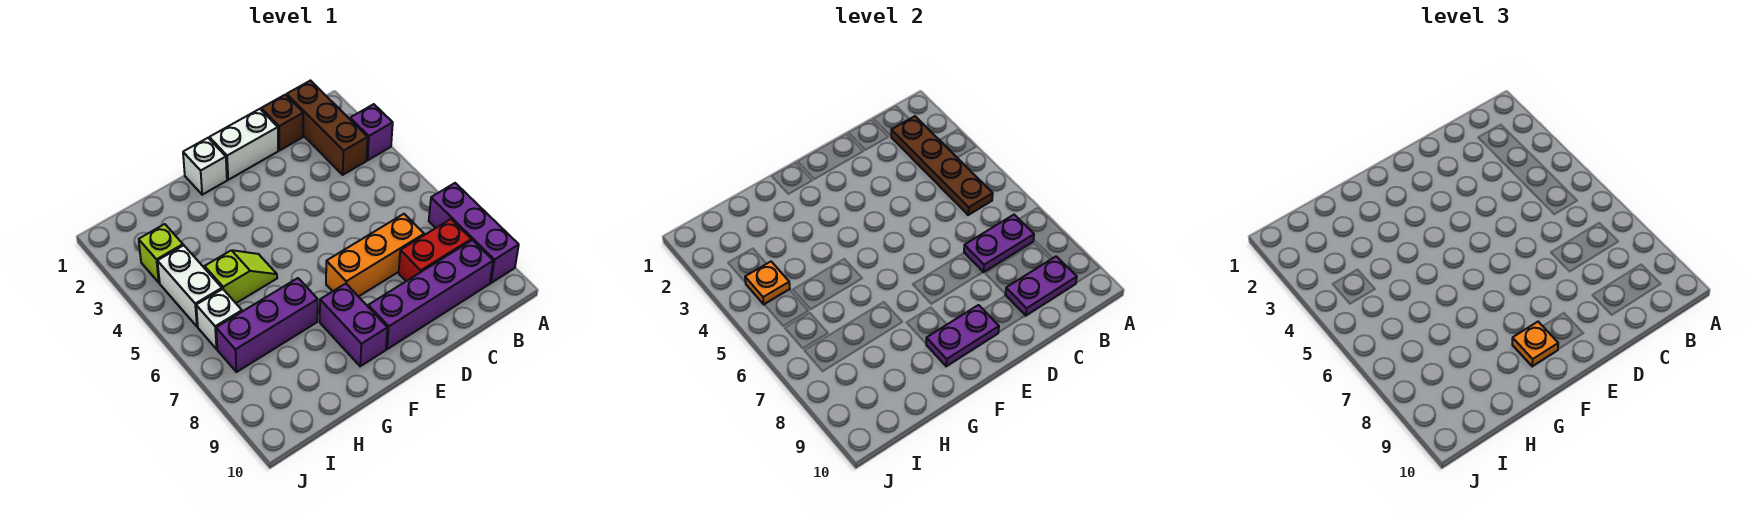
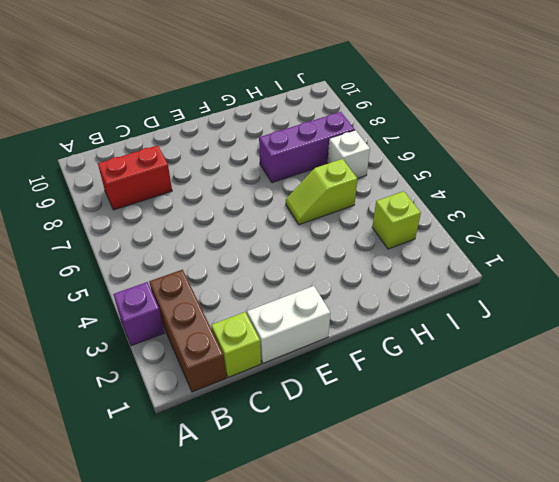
lime brick C1 level 1 -> brown brick C1 level 1
none -> purple brick A7:A9 level 1
none -> purple brick B9:E9 level 1
none -> orange brick C7:E7 level 1

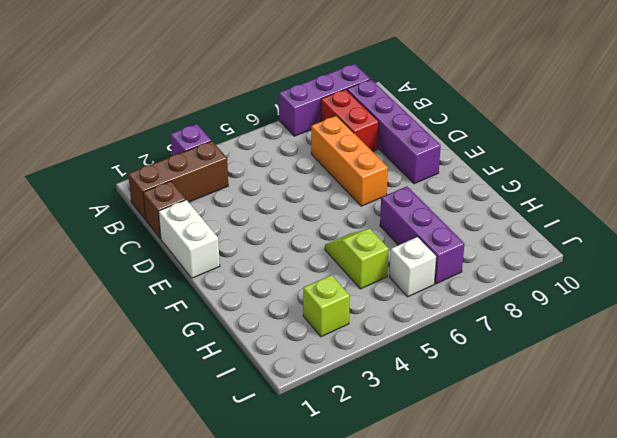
none -> white brick F1 level 1
none -> purple brick F8:F9 level 1
none -> white brick I4:I5 level 1

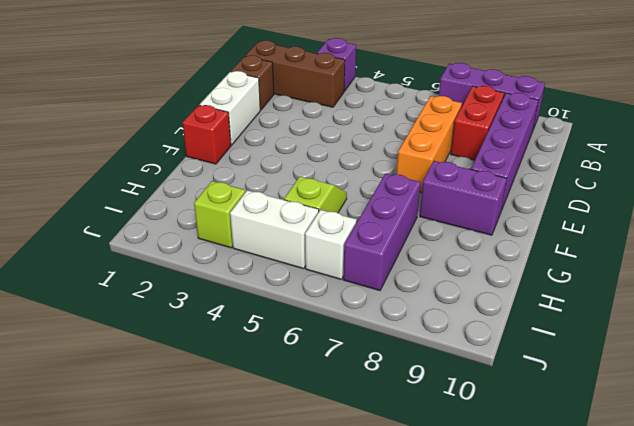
red brick F1 level 1 -> white brick F1 level 1
none -> brown plate B2:B5 level 2
none -> purple plate B7:C7 level 2
none -> purple plate B9:C9 level 2

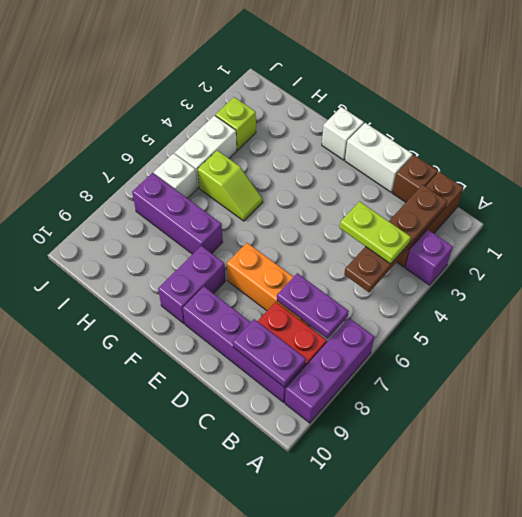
lime plate B4:C4 level 3 -> none
none -> purple plate E9:F9 level 2
none -> orange plate I4 level 2
none -> orange plate F9 level 3

